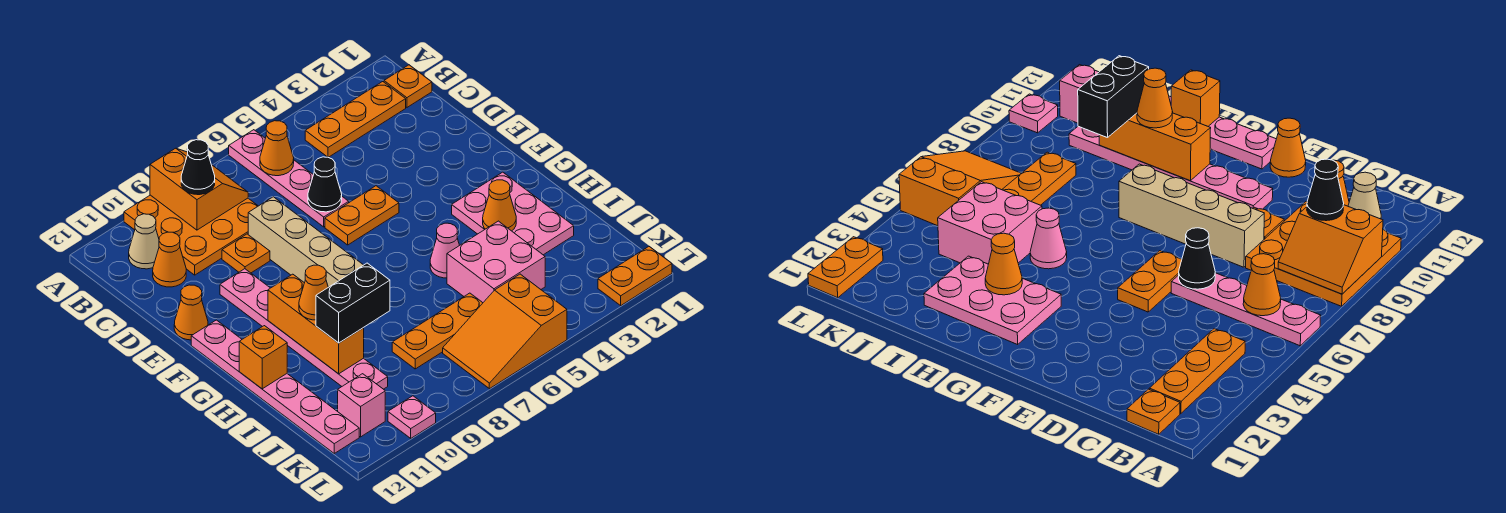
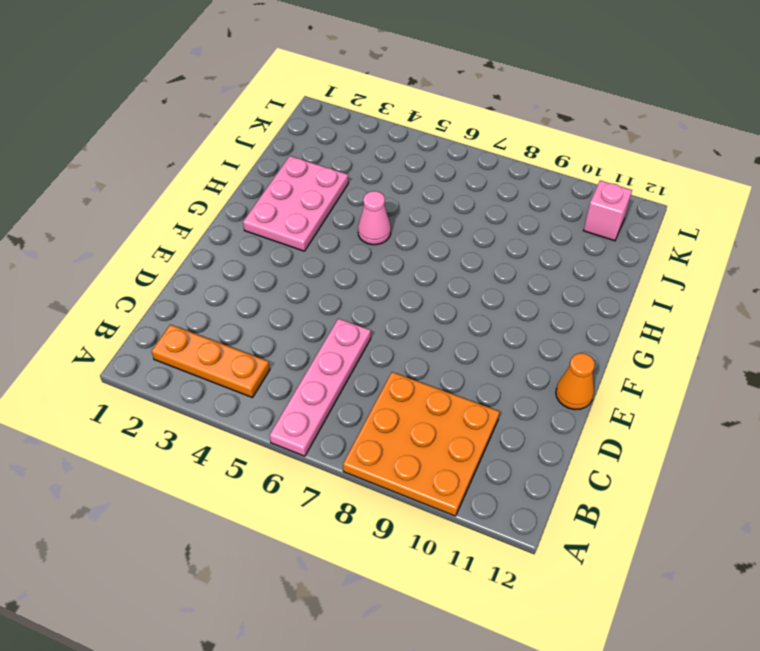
none -> orange plate B1 level 1
none -> tan cone B11 level 1
none -> orange cone C11 level 1

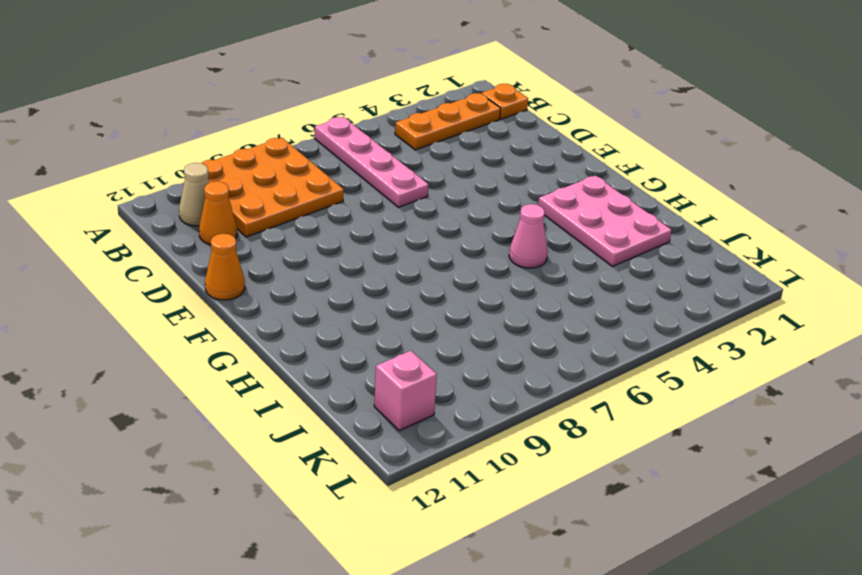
none -> tan brick D8:G8 level 1
none -> orange plate D9 level 1
none -> orange plate E5:E6 level 1

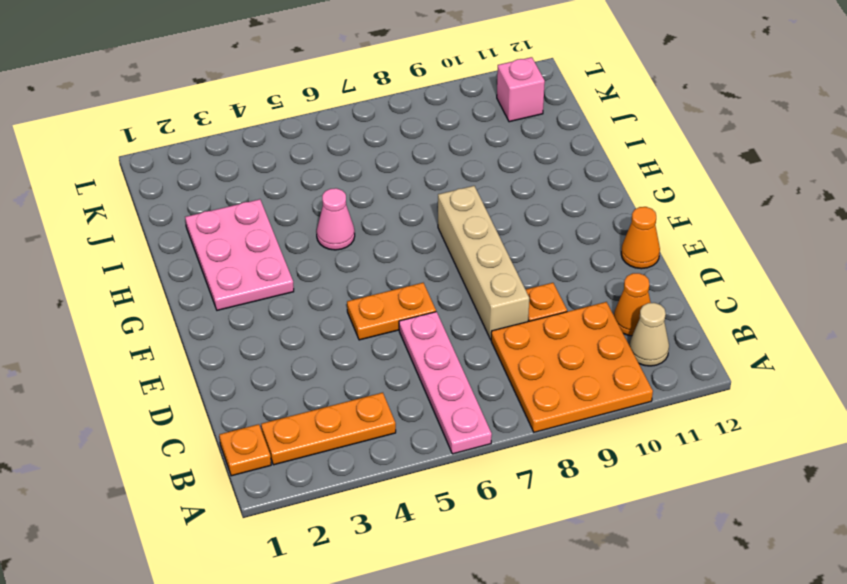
none -> pink plate E10:J10 level 1
none -> pink plate F12:K12 level 1
none -> pink brick I4:J5 level 1

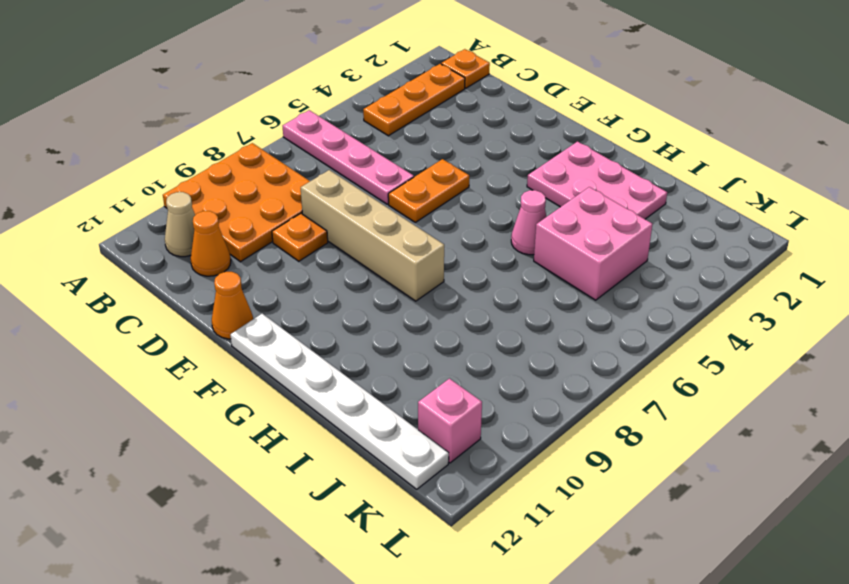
white plate F12:K12 level 1 -> pink plate F12:K12 level 1
none -> pink plate E10:J10 level 1
none -> orange plate J6:J8 level 1
none -> orange slope K5:L7 level 1 top 5

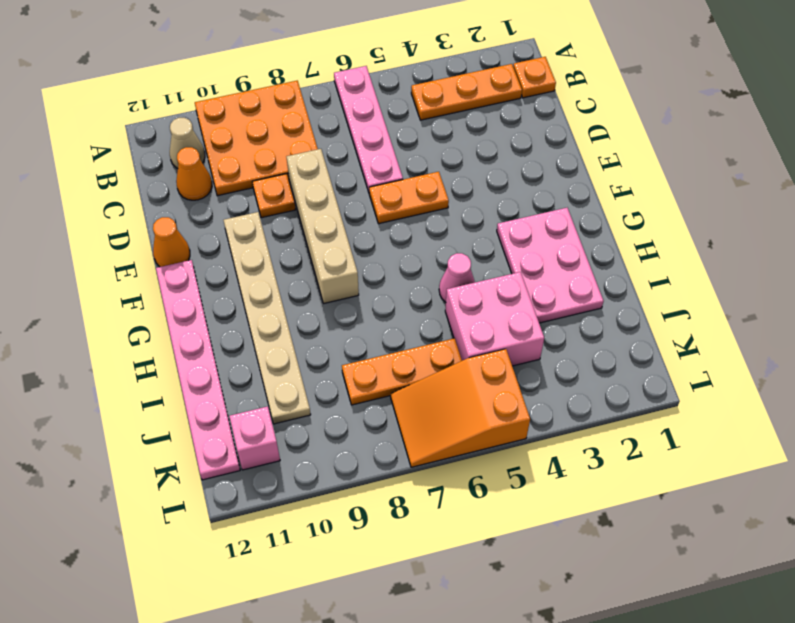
tan plate E10:J10 level 1 -> pink plate E10:J10 level 1
none -> orange plate L1:L2 level 1
none -> pink plate L10 level 1
none -> orange slope A8:B9 level 2 top 9

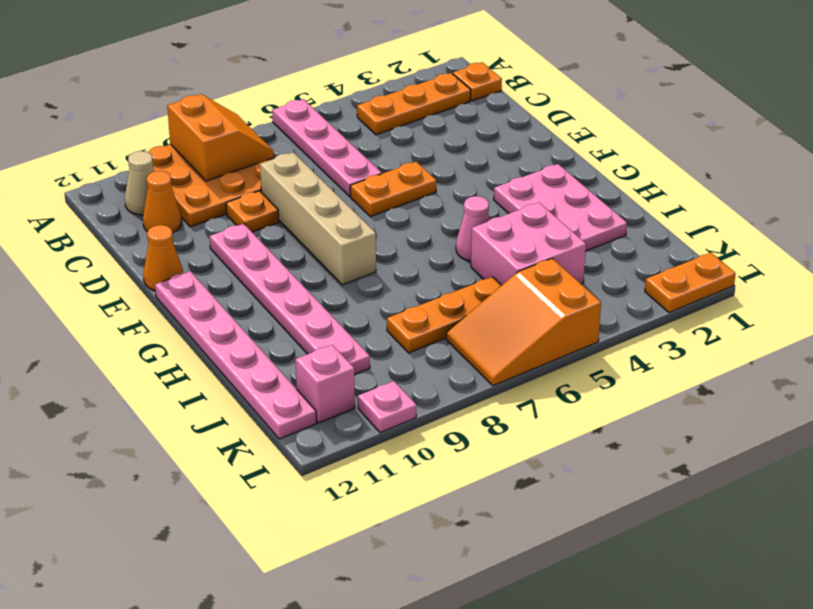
none -> orange cone B6 level 2
none -> black cone D6 level 2
none -> orange brick G10:I10 level 2

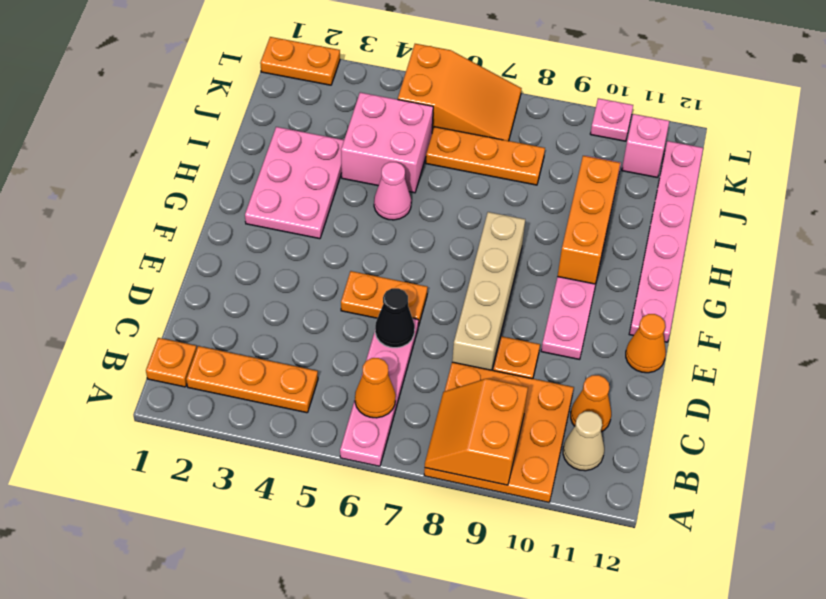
none -> orange cone H3 level 2
none -> orange brick H12 level 2
none -> black cone B9 level 3

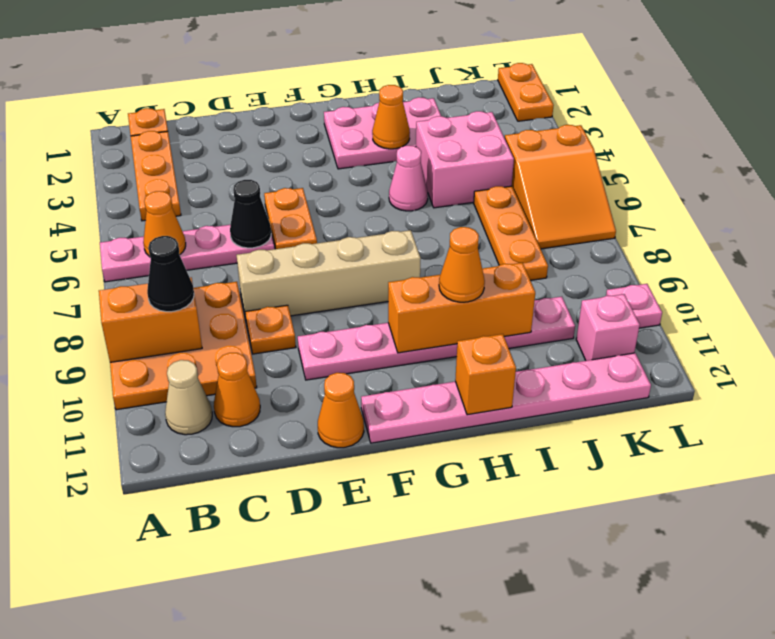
none -> black brick I9:I10 level 3

